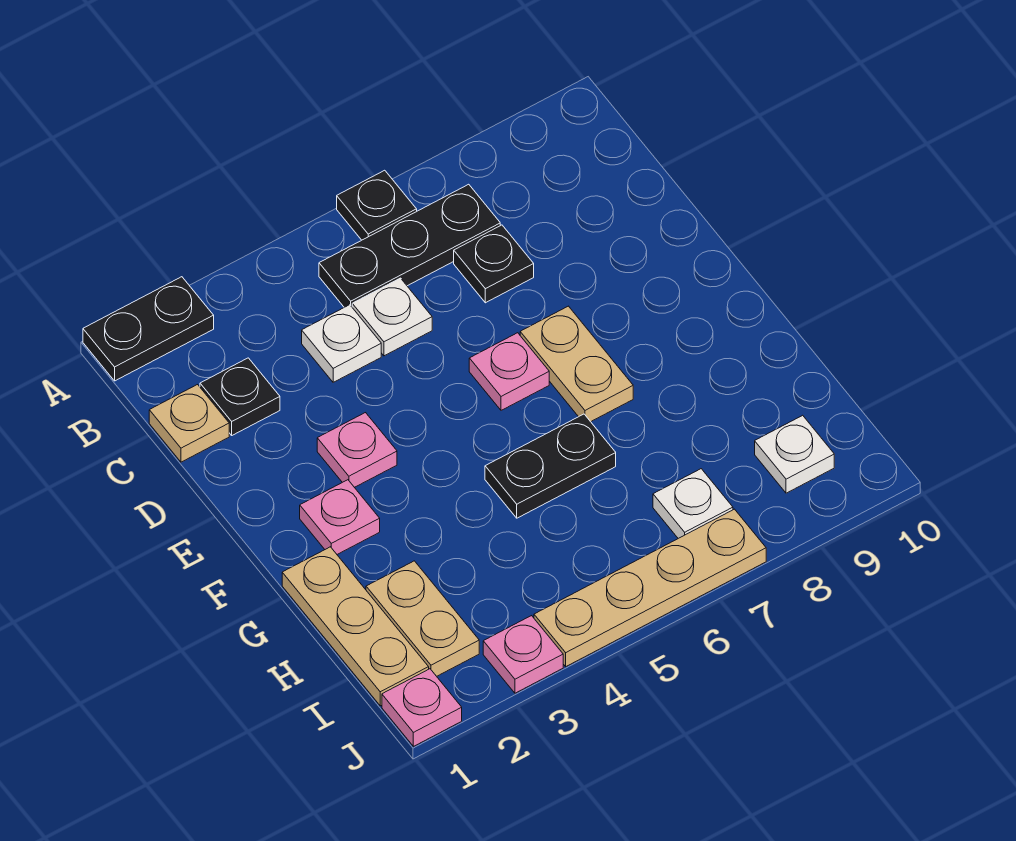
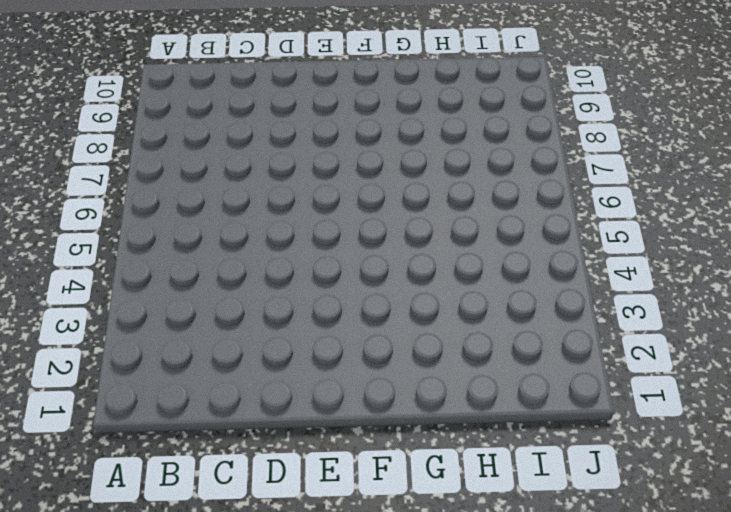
none -> black plate A1:A2 level 1
none -> black plate A6 level 1
none -> black plate B5:B7 level 1

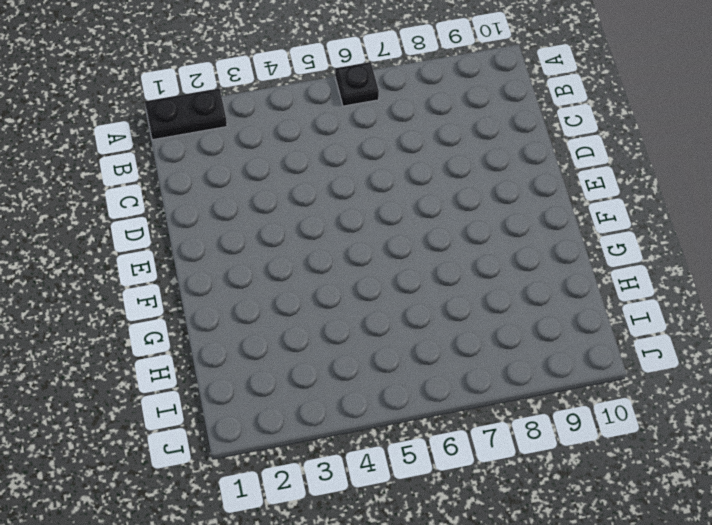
none -> black plate B5:B7 level 1
none -> tan plate C1 level 1
none -> black plate C2 level 1

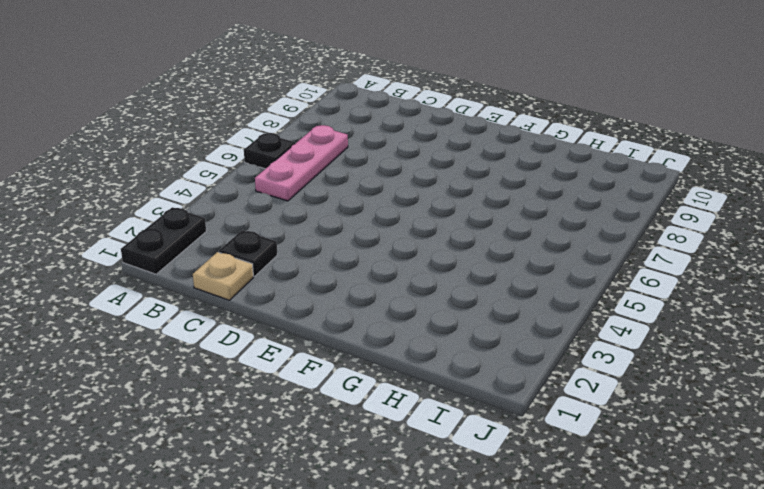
pink plate B5:B7 level 1 -> black plate B5:B7 level 1
none -> white plate C4 level 1
none -> white plate C5 level 1
none -> black plate C7 level 1

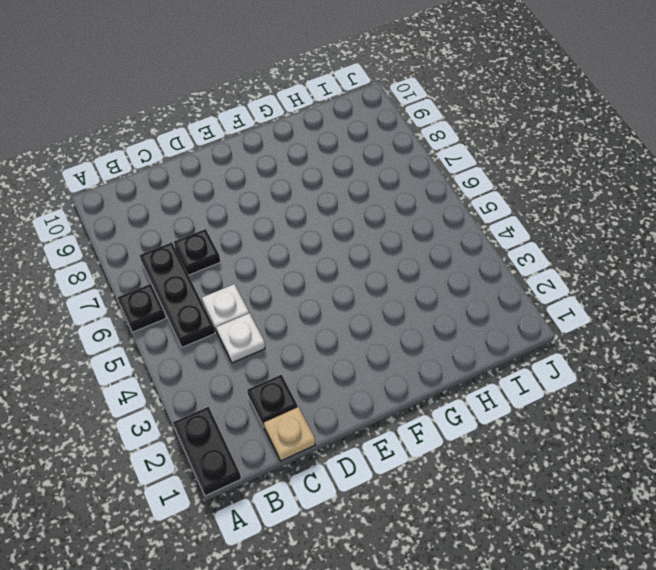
none -> pink plate E3 level 1
none -> pink plate E6 level 1
none -> tan plate E7:F7 level 1

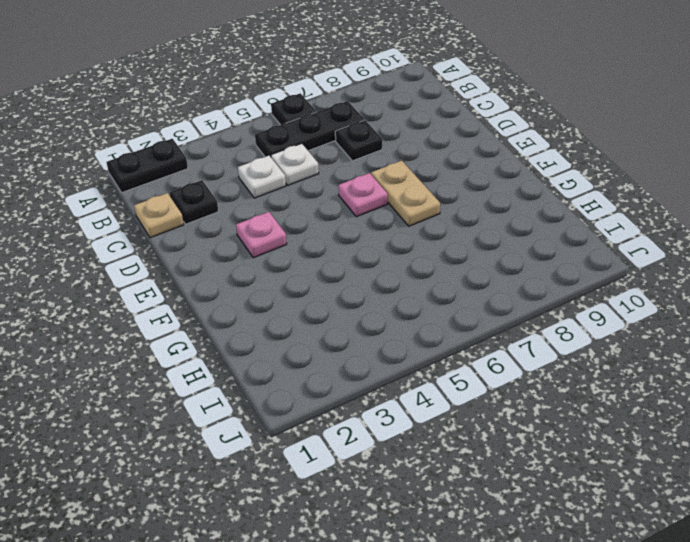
none -> pink plate F2 level 1
none -> tan plate G1:I1 level 1
none -> black plate G5:G6 level 1

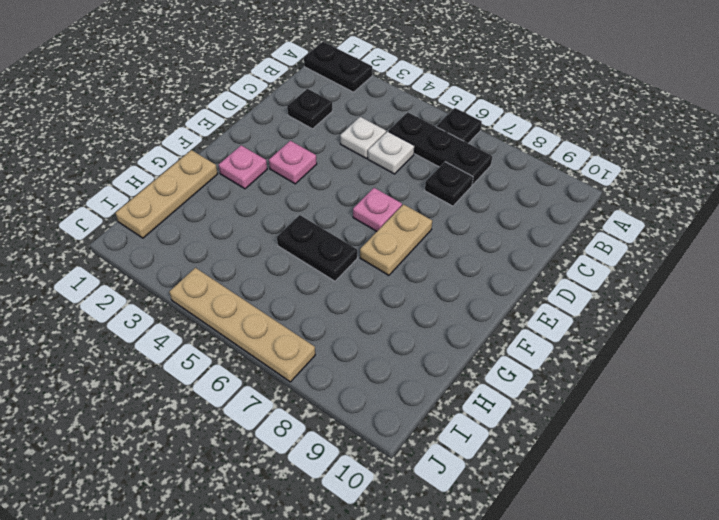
none -> tan plate C1 level 1
none -> tan plate H2:I2 level 1
none -> white plate I7 level 1

